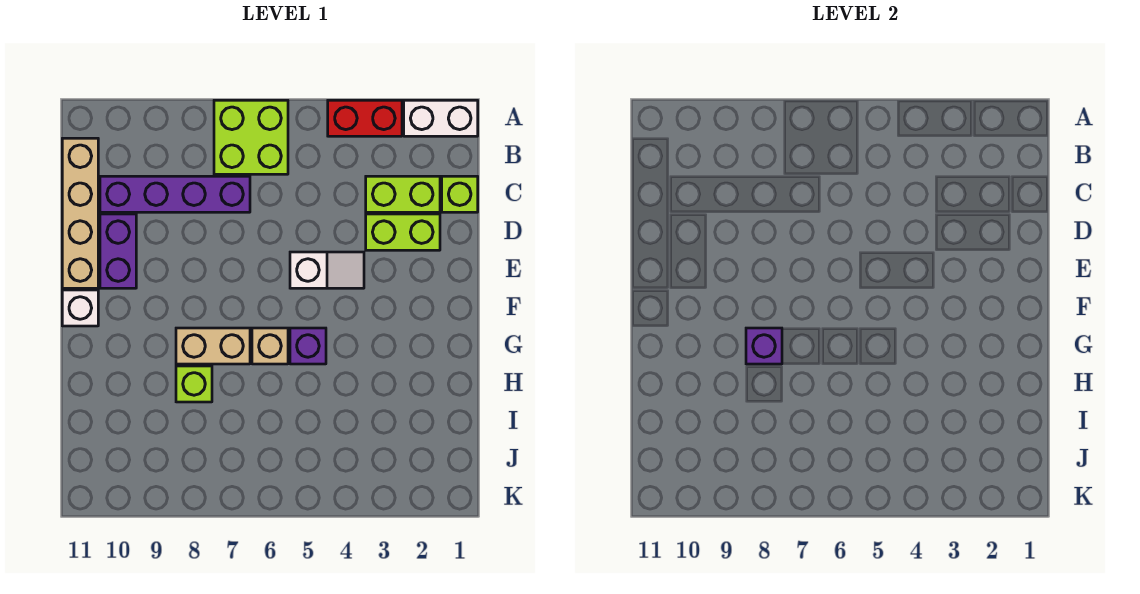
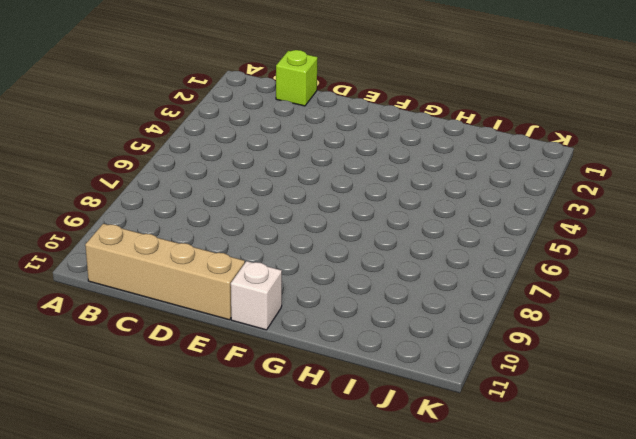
none -> white brick A1:A2 level 1
none -> red brick A3:A4 level 1
none -> lime brick A6:B7 level 1

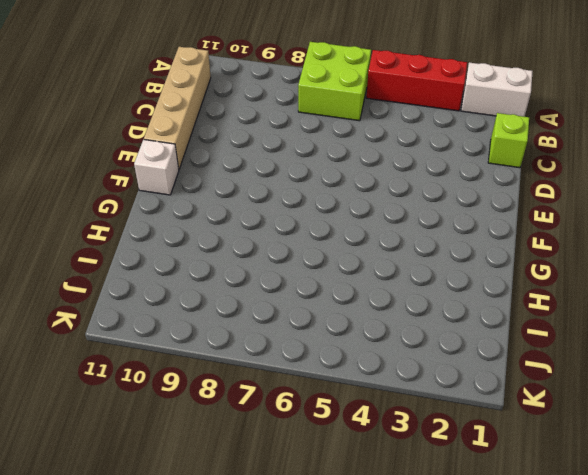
red brick A3:A5 level 1 -> red brick A3:A4 level 1
none -> lime brick C2:C3 level 1
none -> purple brick C7:C10 level 1
none -> lime brick D2:D3 level 1

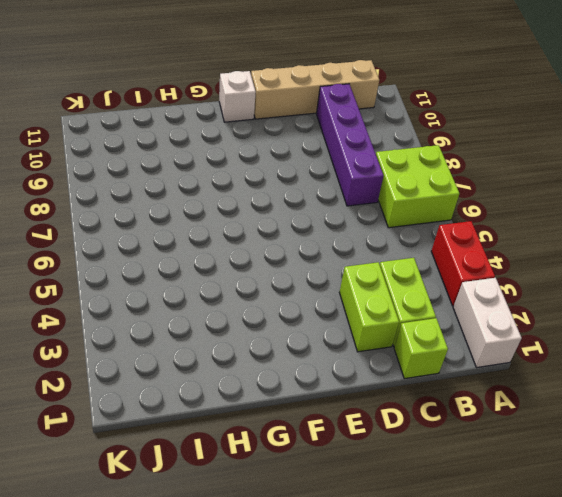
none -> purple brick D10:E10 level 1
none -> white slope E4:E5 level 1 top 5
none -> purple brick G5 level 1

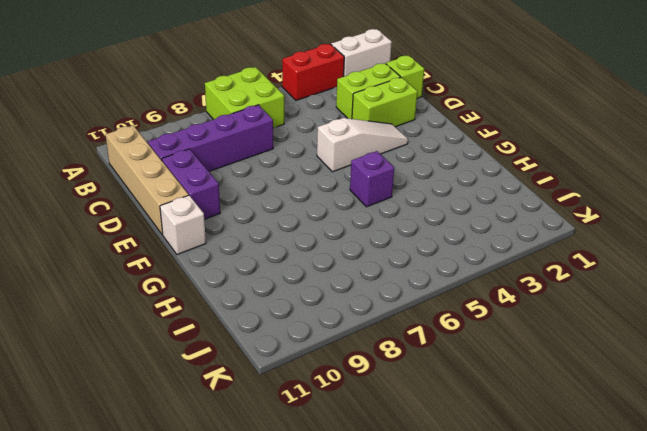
white slope E3:E5 level 1 top 5 -> white slope E4:E5 level 1 top 5
none -> tan brick G6 level 1
none -> tan brick G7:G8 level 1
none -> lime brick H8 level 1

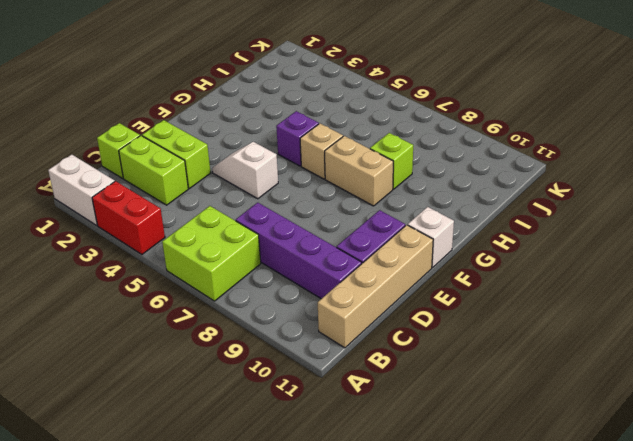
none -> purple brick G8 level 2

